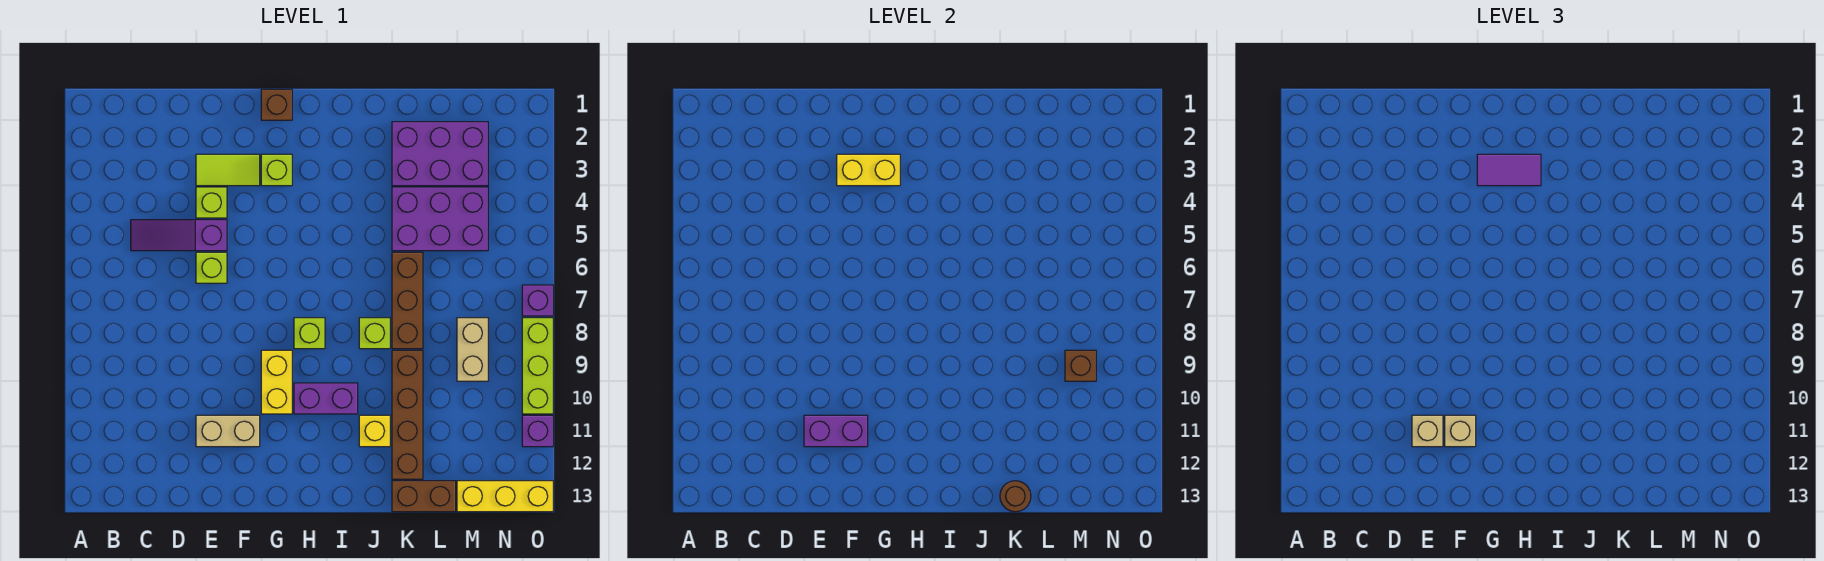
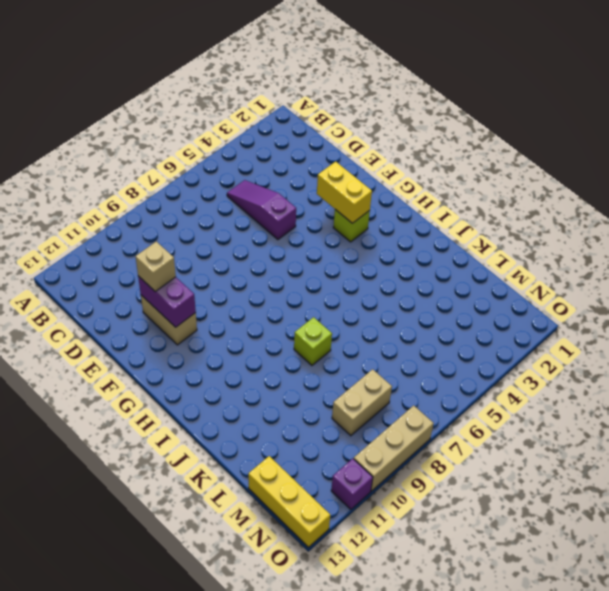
tan brick O8:O10 level 1 -> lime brick O8:O10 level 1
none -> lime tile E3:F3 level 1
none -> lime brick E4 level 1
none -> lime brick E6 level 1

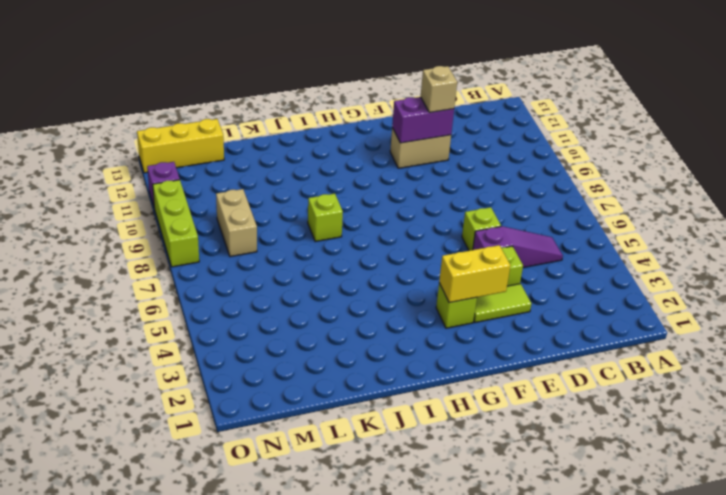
none -> brown brick G1 level 1
none -> yellow brick G9:G10 level 1
none -> lime brick H8 level 1

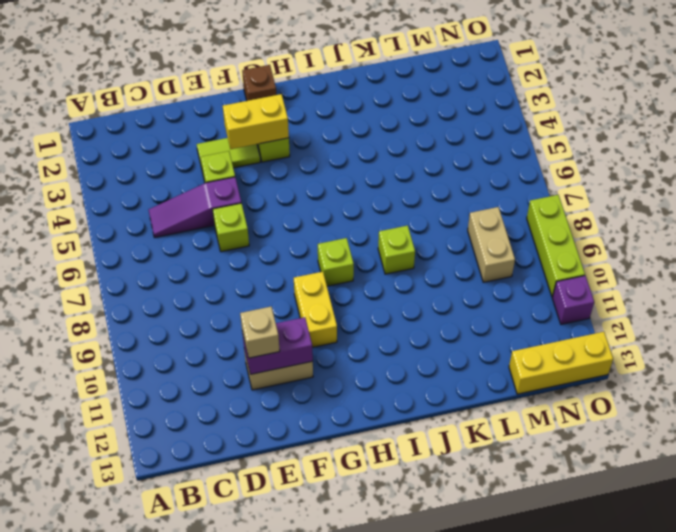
none -> purple brick H10:I10 level 1
none -> yellow brick J11 level 1
none -> purple brick K2:M3 level 1

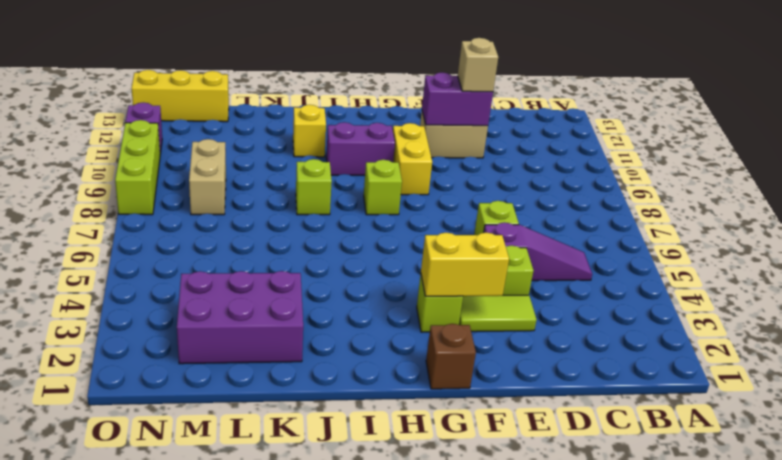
none -> purple brick K4:M5 level 1
none -> brown brick K6:K8 level 1
none -> brown brick K9:K12 level 1

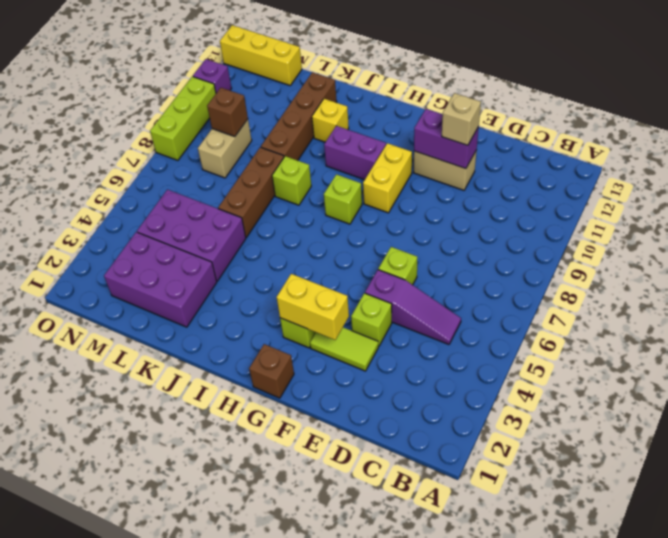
none -> brown brick K13:L13 level 1
none -> purple brick O7 level 1
none -> brown round brick K13 level 2

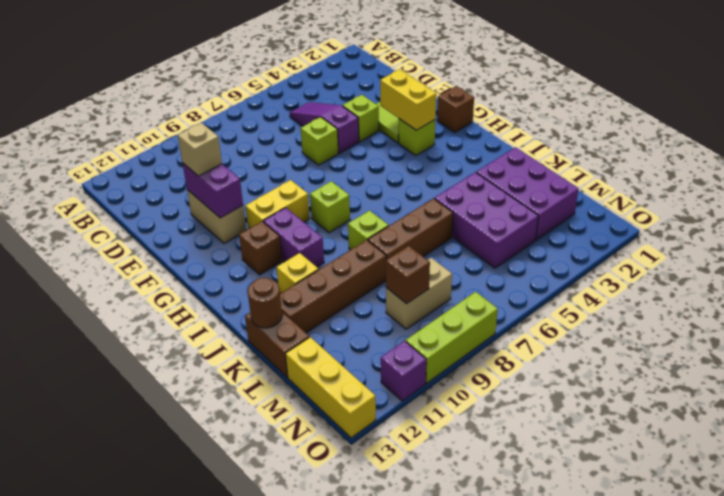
brown brick H11 level 1 -> none
none -> purple brick O7 level 1
none -> tan brick F11 level 3
none -> purple tile G3:H3 level 3

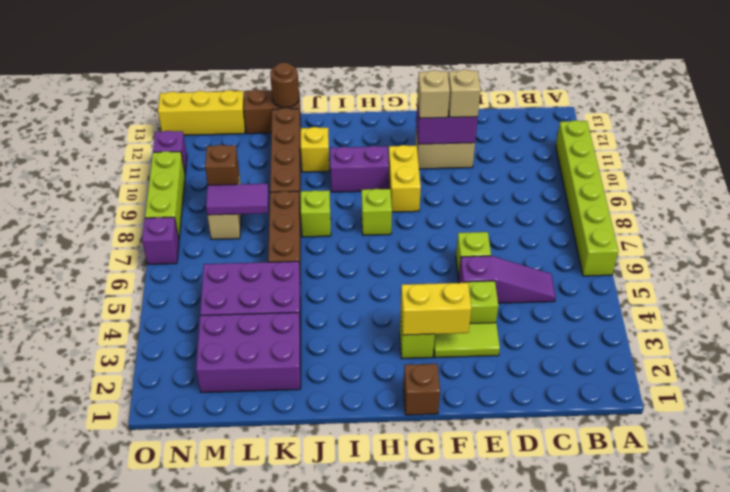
lime brick A6:A11 level 1 -> none
purple tile L8:M8 level 2 -> purple tile G3:H3 level 3

